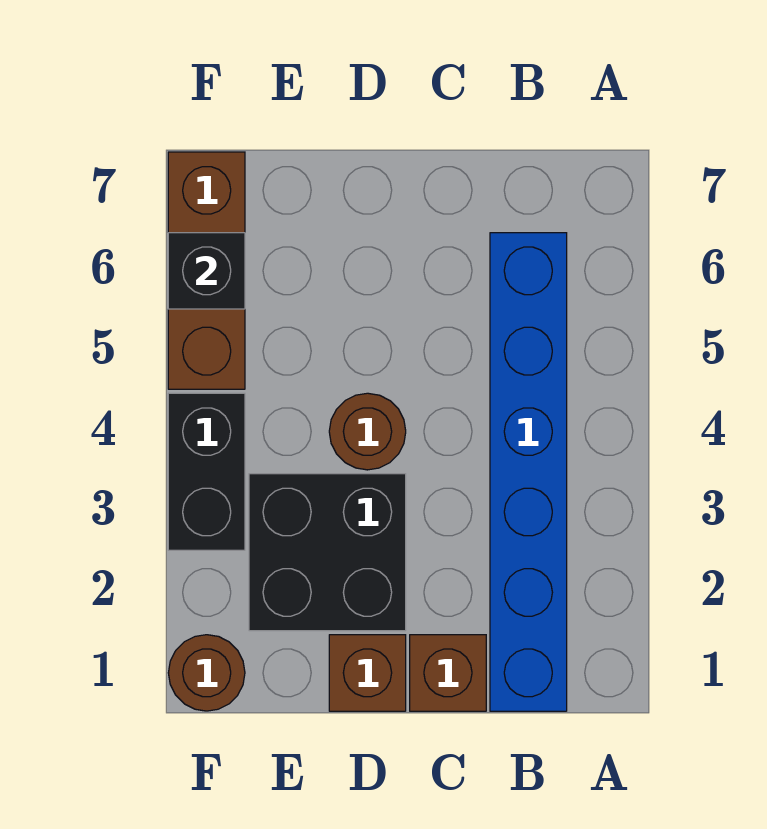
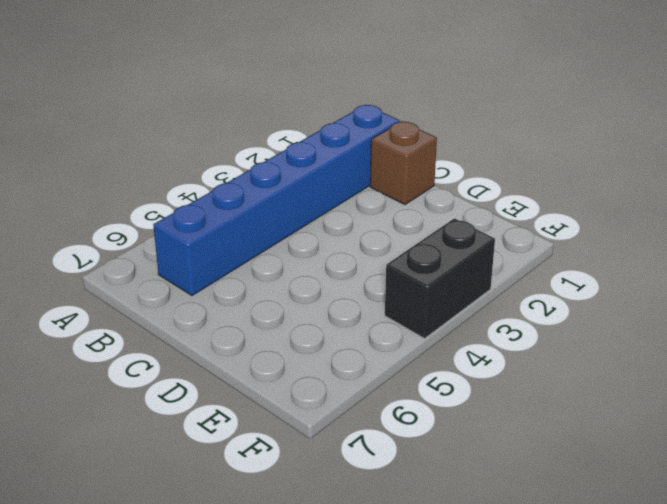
none -> brown brick D1 level 1
none -> black brick D2:E3 level 1

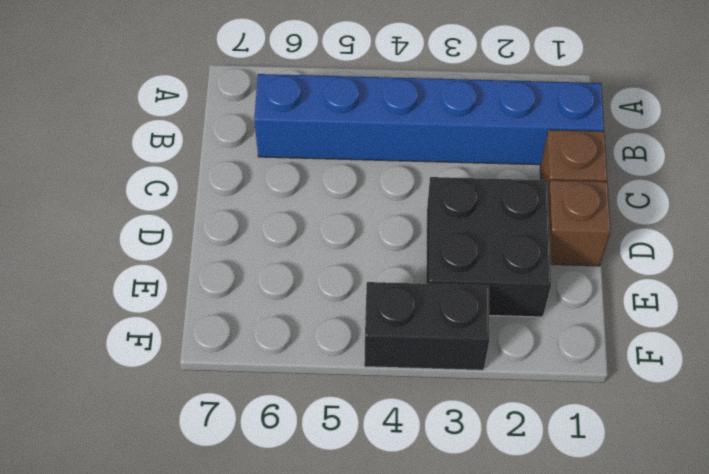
none -> brown round brick D4 level 1
none -> brown round brick F1 level 1

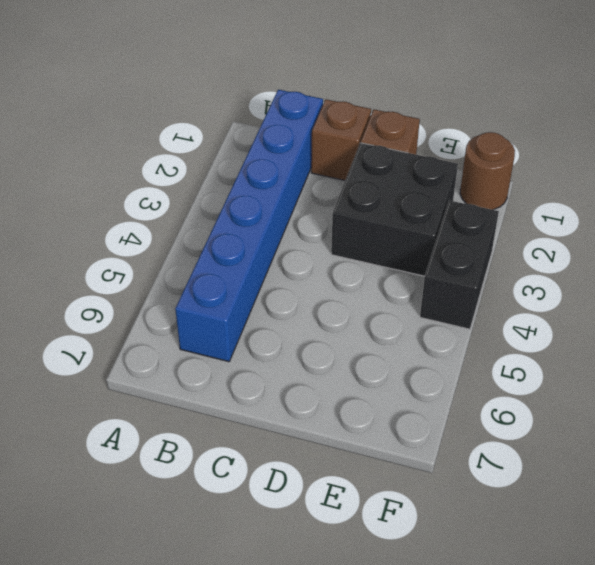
none -> brown round brick D4 level 1
none -> brown brick F5:F7 level 1

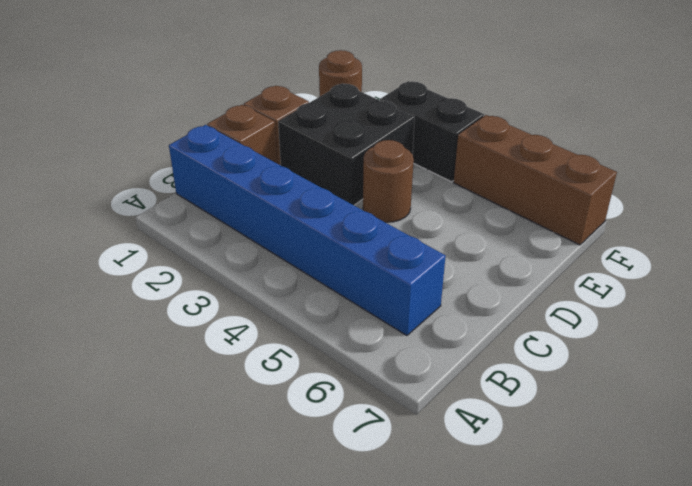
none -> black brick F6 level 2

